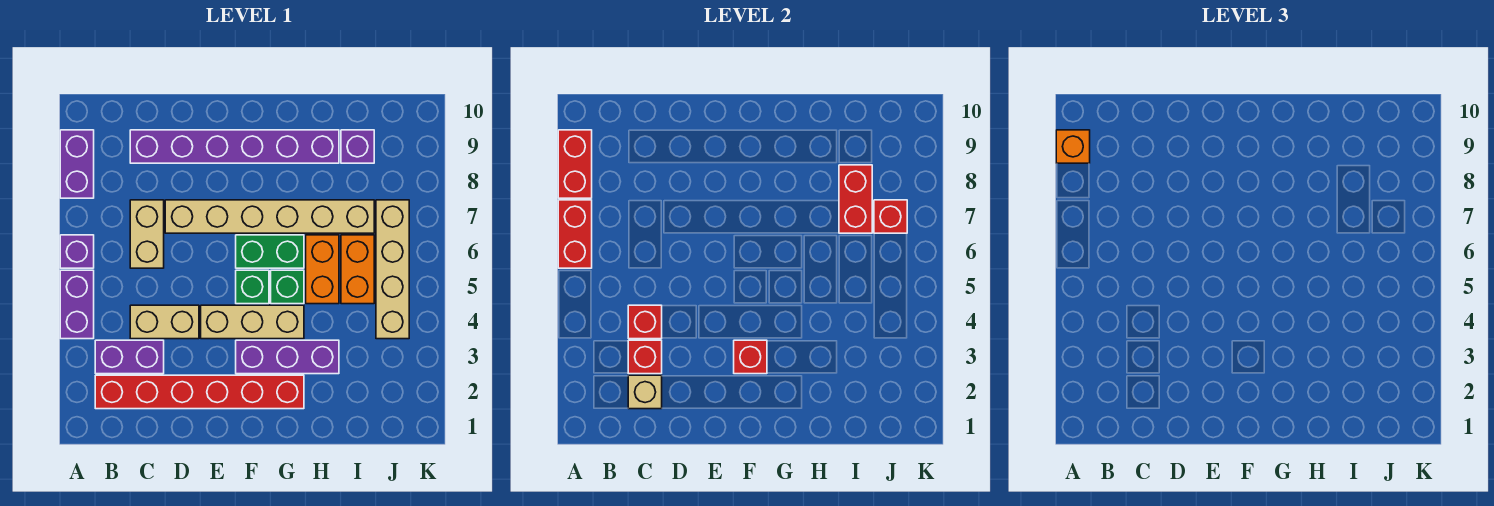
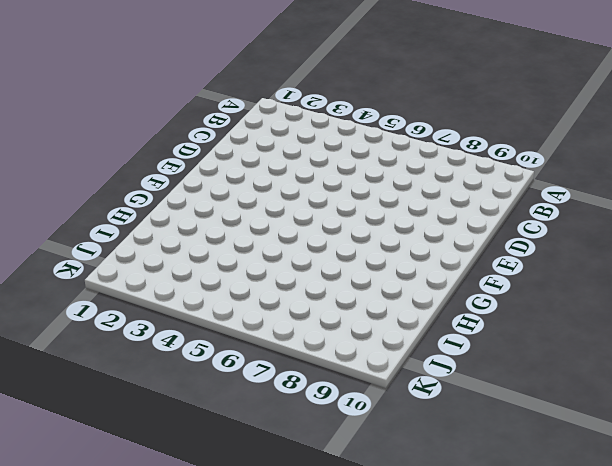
none -> purple brick A4:A5 level 1
none -> purple brick A6 level 1
none -> purple brick A8:A9 level 1

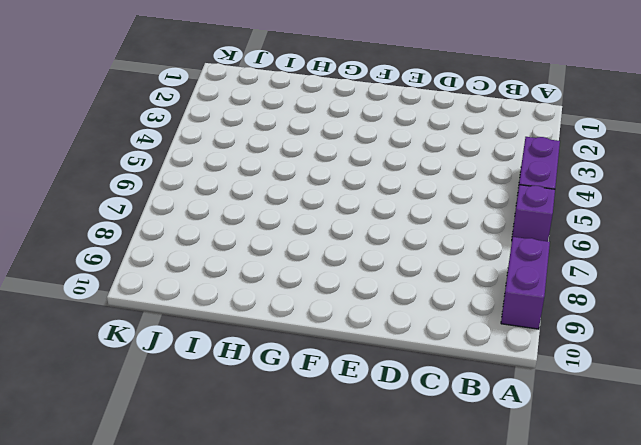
none -> red brick B2:G2 level 1
none -> purple brick B3:C3 level 1
none -> tan brick C4:D4 level 1

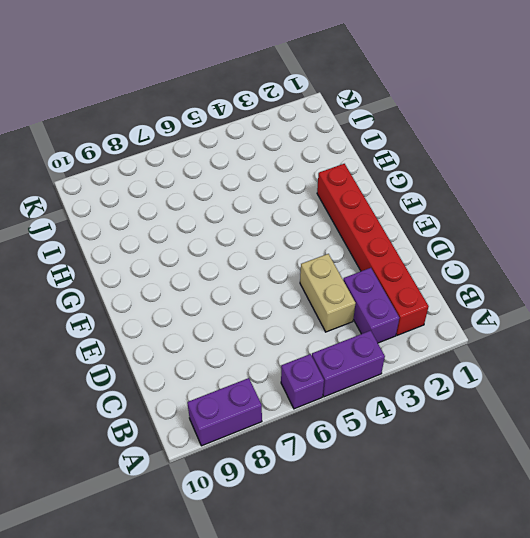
none -> tan brick C6:C7 level 1
none -> purple brick C9:H9 level 1
none -> tan brick D7:I7 level 1

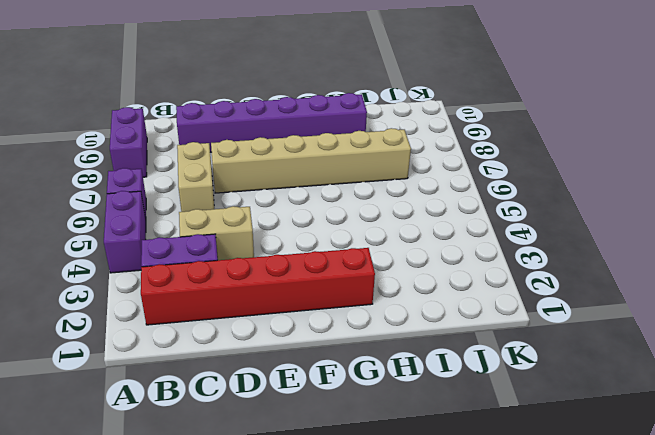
none -> tan brick E4:G4 level 1
none -> purple brick F3:H3 level 1
none -> green brick F5 level 1

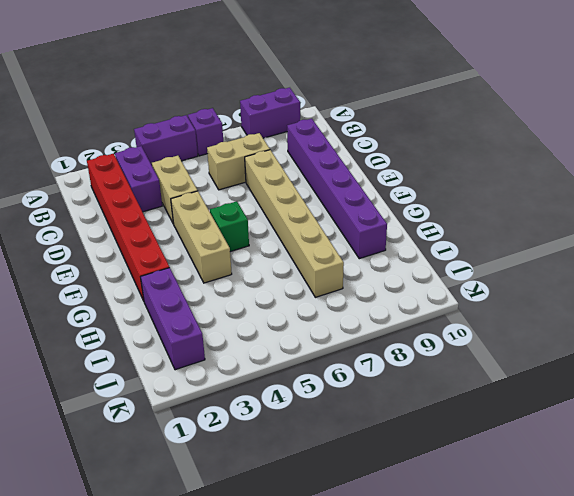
purple brick H2:J2 level 1 -> purple brick F3:H3 level 1
none -> green brick F6:G6 level 1
none -> green brick G5 level 1
none -> orange brick H5:H6 level 1

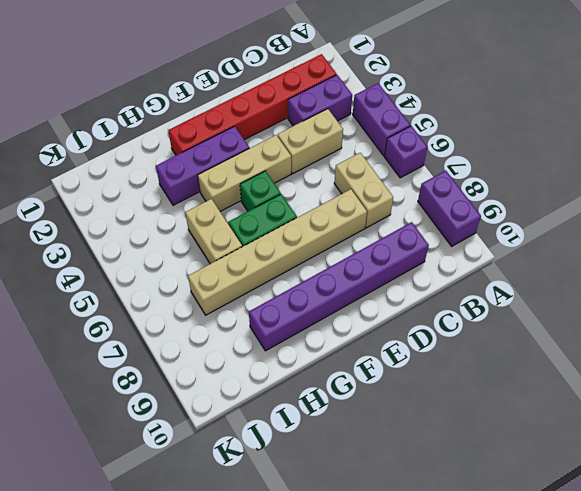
tan brick H5:H6 level 1 -> orange brick H5:H6 level 1
none -> green brick G5 level 1
none -> orange brick I5:I6 level 1
none -> purple brick I9 level 1

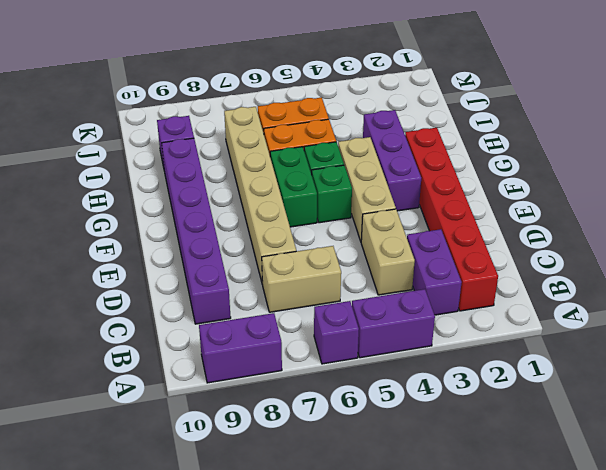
none -> tan brick J4:J7 level 1
none -> red brick A6:A7 level 2
none -> red brick A8:A9 level 2

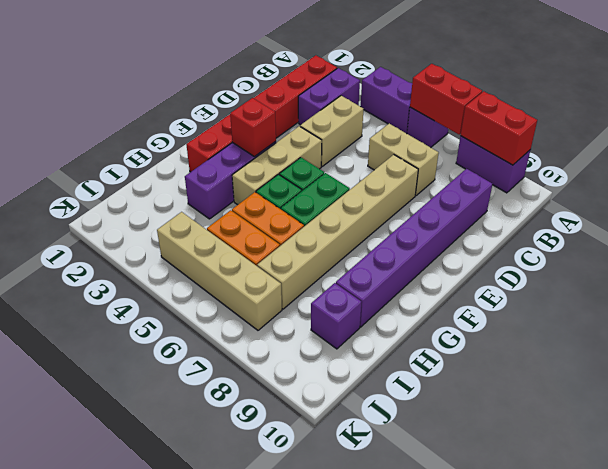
none -> tan brick C2 level 2
none -> red brick C3 level 2
none -> red brick C4 level 2

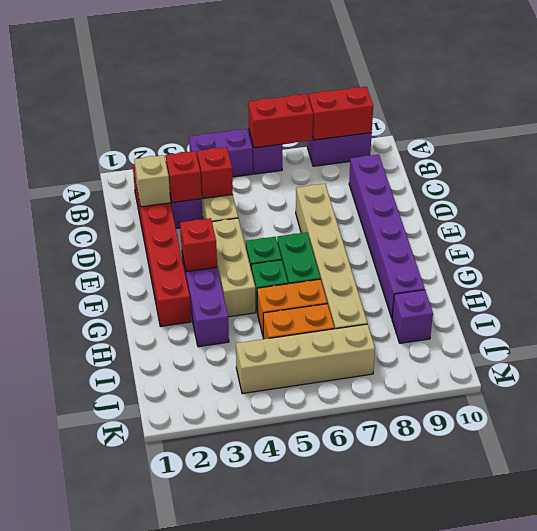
none -> tan brick C6:C7 level 1
none -> red brick I7:I8 level 2
none -> red brick J7 level 2

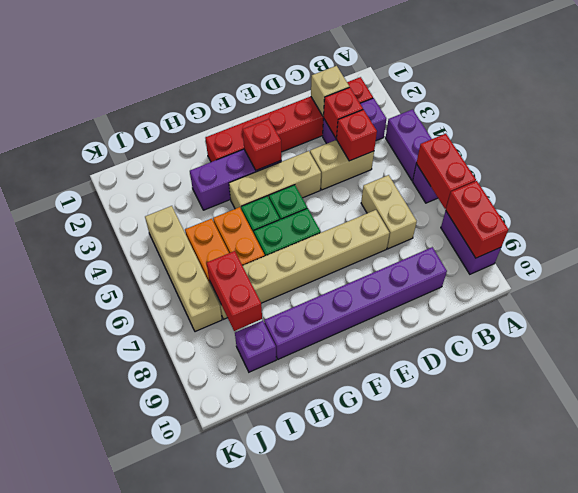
none -> red brick J7 level 2
none -> orange brick A9 level 3

